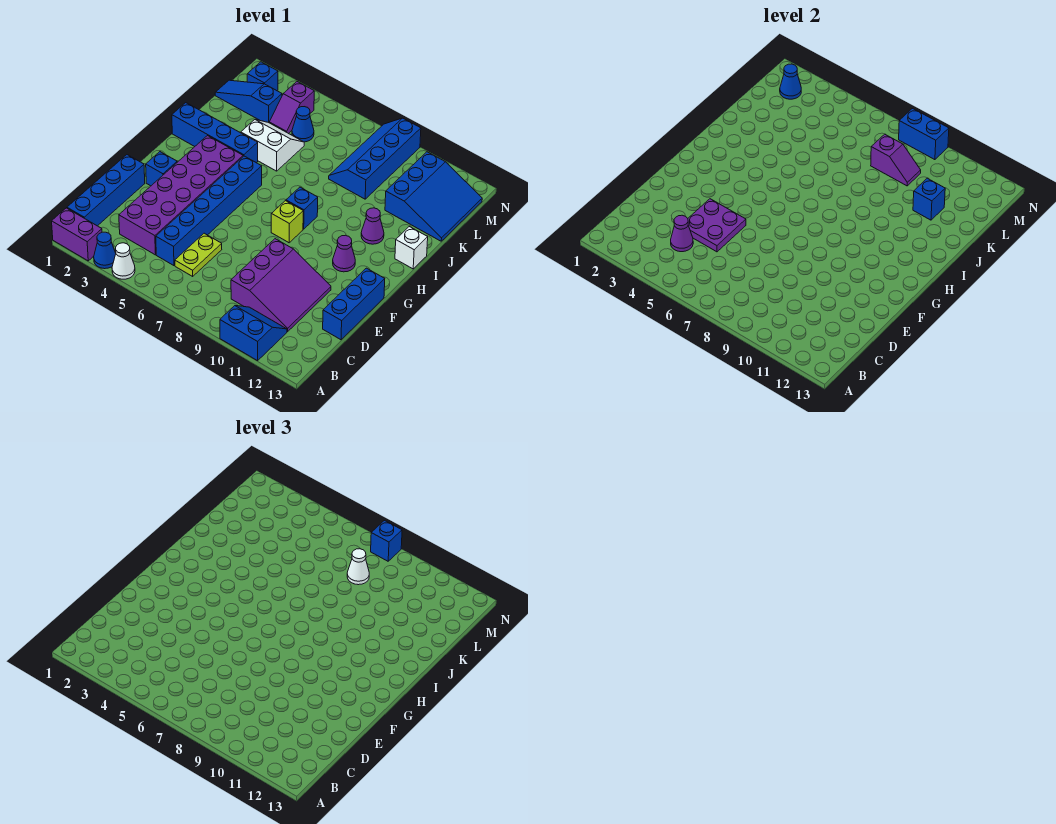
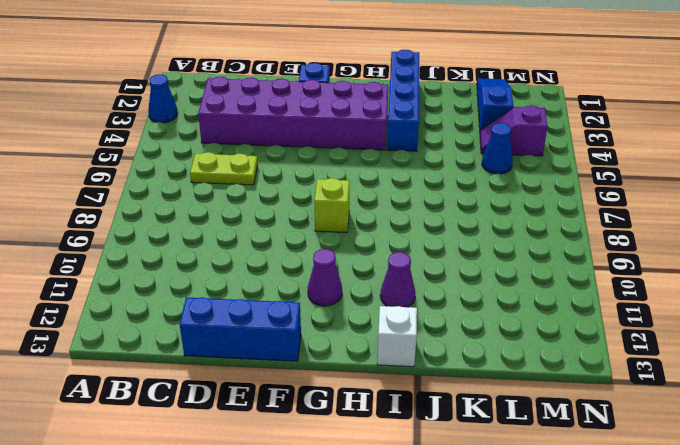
none -> purple brick A1:A2 level 1
none -> white cone A4 level 1
none -> blue slope A10:B11 level 1 top A
none -> blue brick B1:E1 level 1

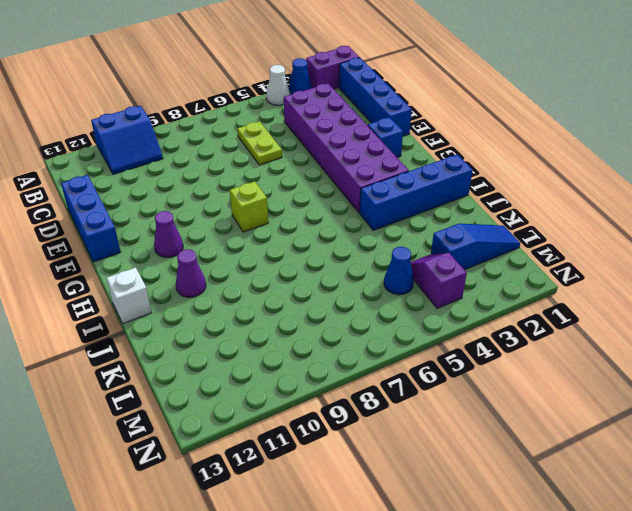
none -> blue brick C5:H5 level 1
none -> purple slope C9:E11 level 1 top 9
none -> blue brick H8 level 1
none -> white slope J4:K5 level 1 top J

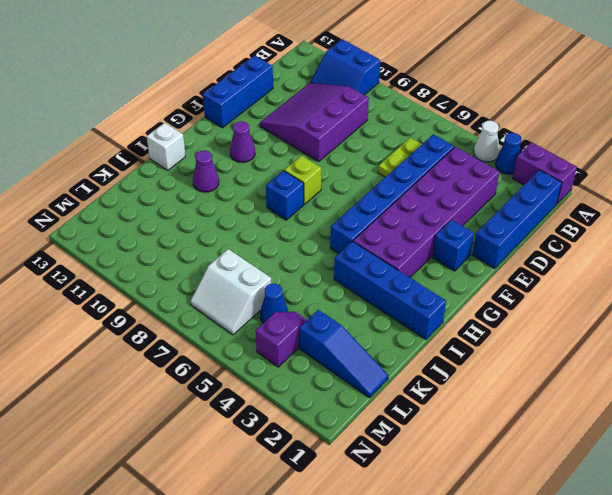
white slope L6:M7 level 1 top L -> white slope J4:K5 level 1 top J
none -> blue slope K8:N9 level 1 top 9
none -> blue slope K11:M13 level 1 top 11
none -> blue brick M2 level 1
none -> purple cone C4 level 2

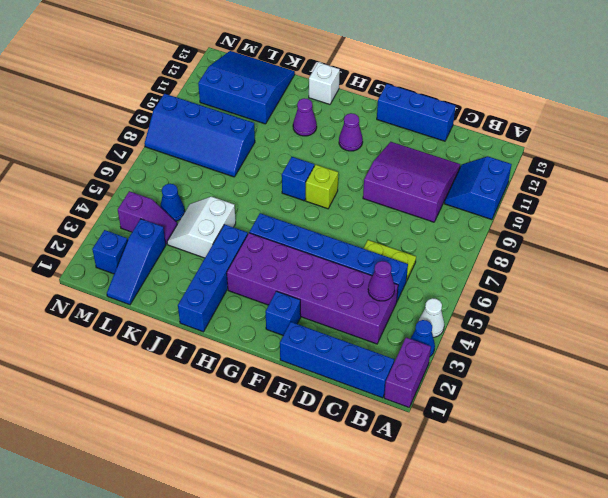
none -> purple plate D4:E5 level 2
none -> blue brick K11 level 2
none -> purple slope L8:L9 level 2 top 8
none -> blue cone M2 level 2

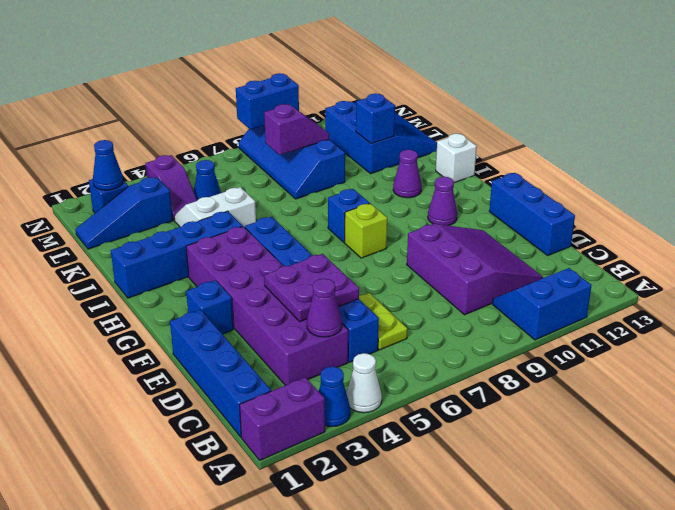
none -> white cone L8 level 3
none -> blue brick N8 level 3

